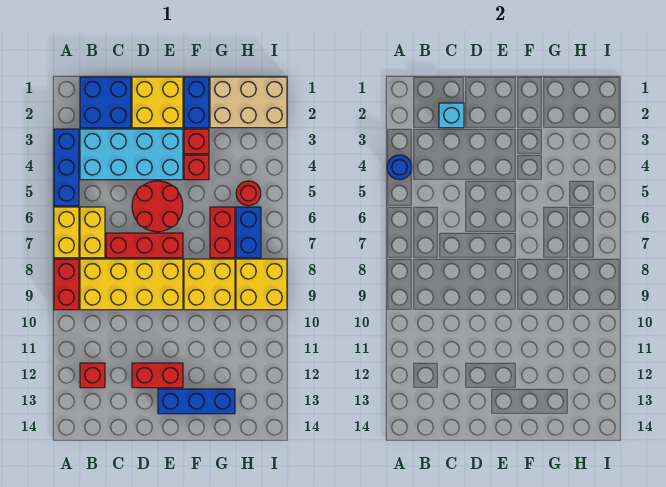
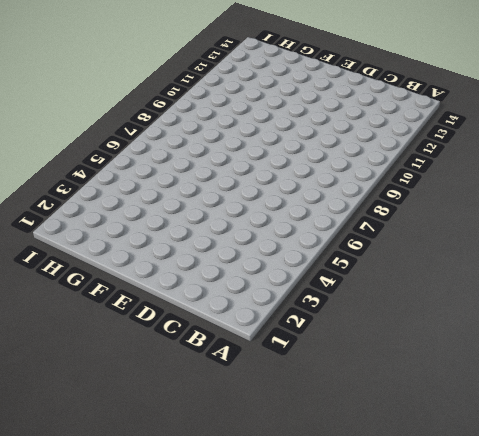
none -> blue brick A3:A5 level 1
none -> yellow brick A6:A7 level 1
none -> red brick A8:A9 level 1

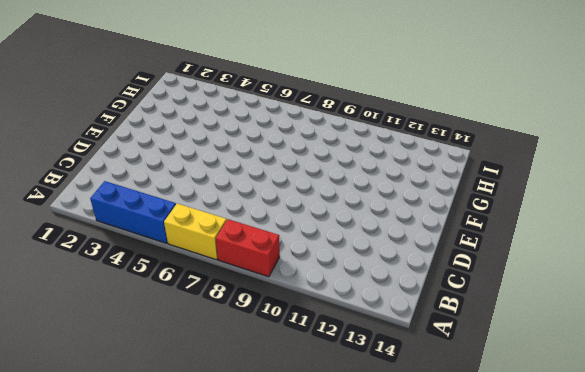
none -> blue brick B1:C2 level 1
none -> cyan brick B3:E4 level 1
none -> yellow brick B6:B7 level 1

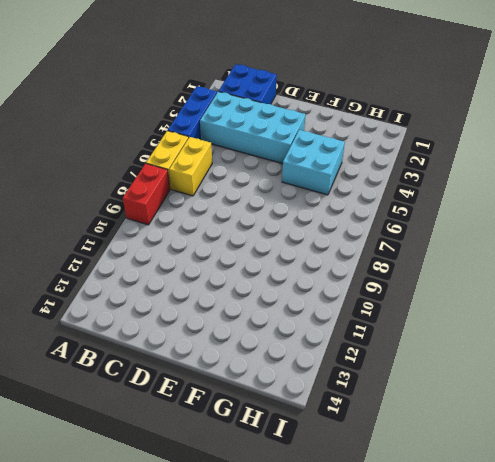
cyan brick F4:G5 level 1 -> red brick F4 level 1
none -> yellow brick B8:E9 level 1
none -> red brick B12 level 1
none -> red brick C7:E7 level 1

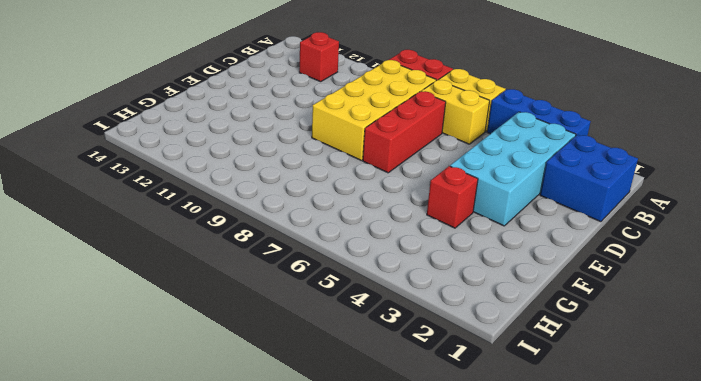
none -> yellow brick D1:E2 level 1
none -> red round brick D5:E6 level 1
none -> red brick D12:E12 level 1

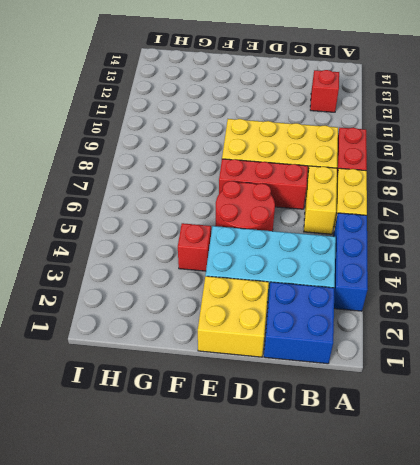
none -> red brick D12:E12 level 1
none -> blue brick E13:G13 level 1
none -> blue brick F1:F2 level 1

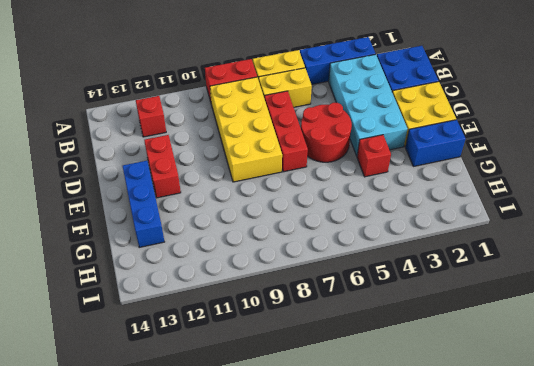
none -> red brick F3 level 1
none -> yellow brick F8:G9 level 1
none -> tan brick G1:I2 level 1

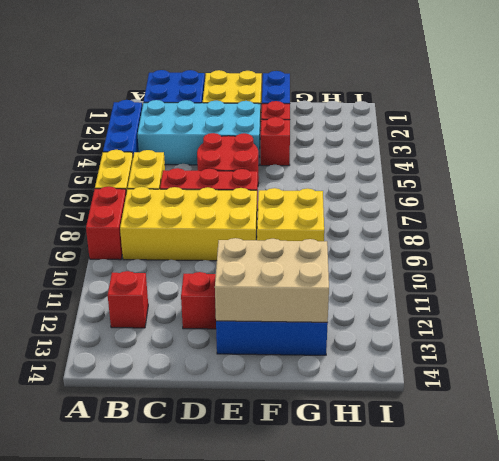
tan brick E12:G13 level 2 -> tan brick G1:I2 level 1
none -> red brick G6:G7 level 1
none -> red round brick H5 level 1
none -> blue brick H6:H7 level 1

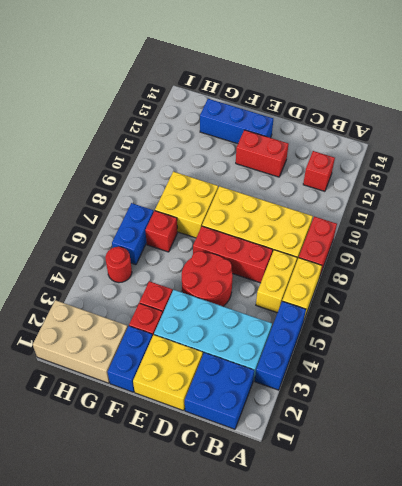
red brick G7 level 1 -> red brick G6:G7 level 1
none -> yellow brick H8:I9 level 1
none -> blue round brick A4 level 2
none -> cyan brick C2 level 2

